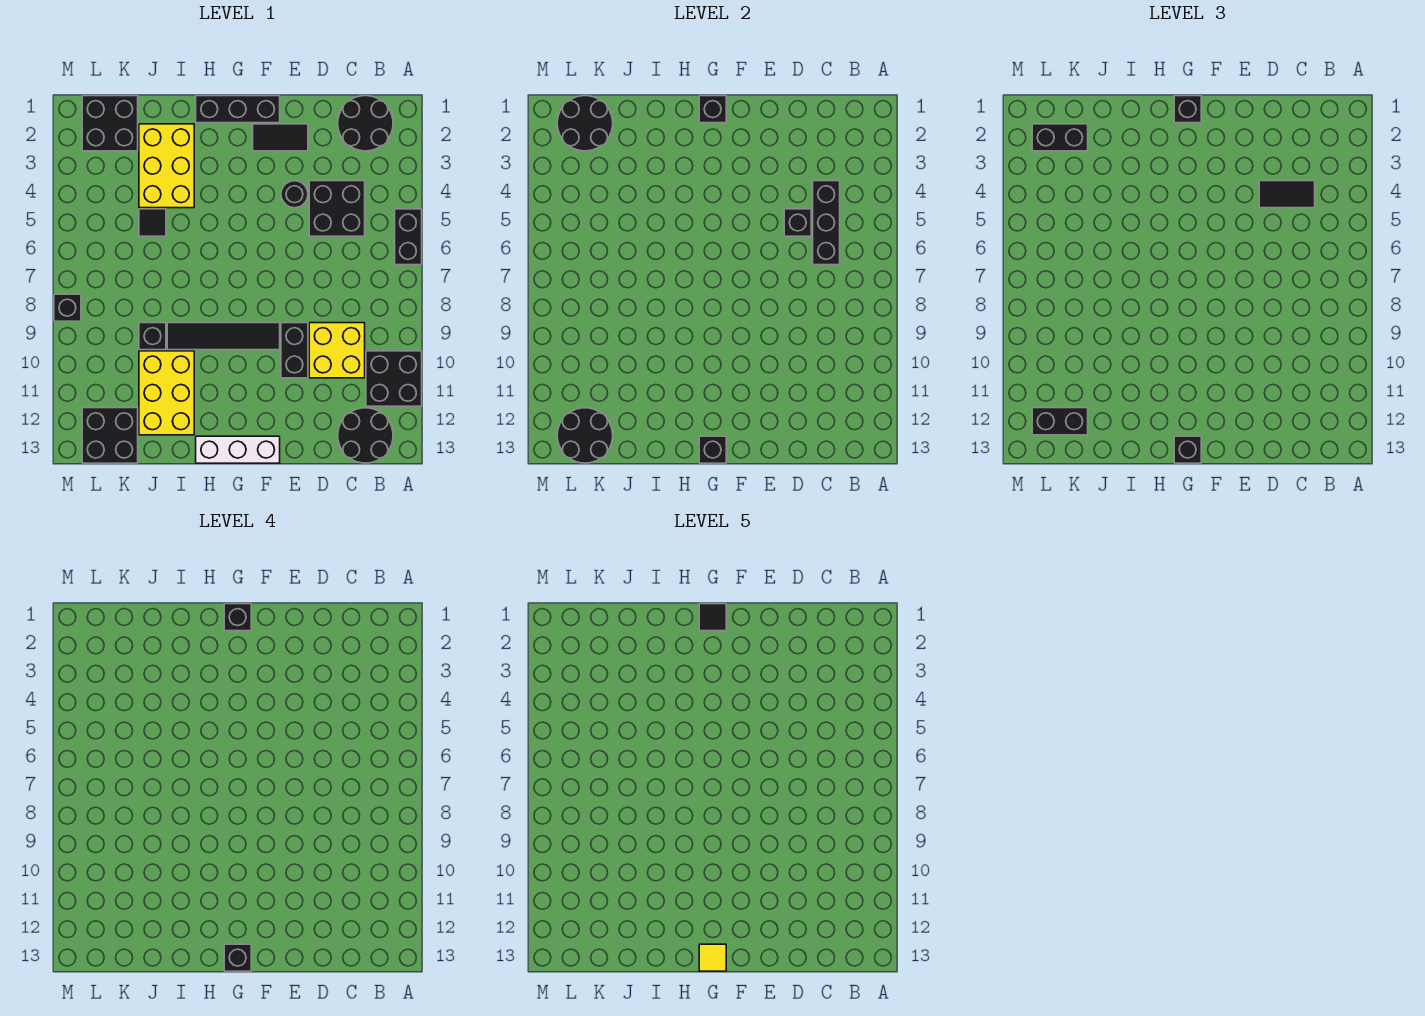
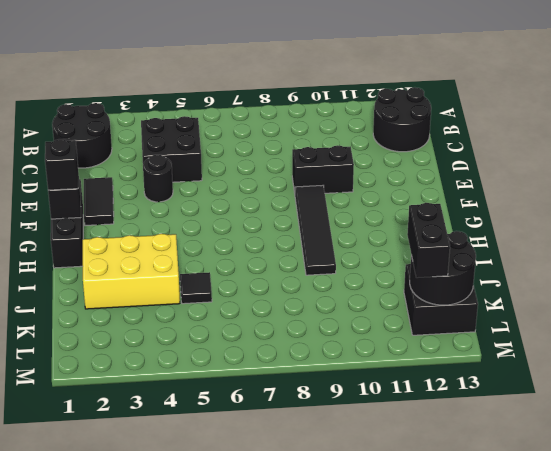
none -> black brick A5:A6 level 1
none -> black brick A10:B11 level 1
none -> yellow brick C9:D10 level 1
none -> white brick F13:H13 level 1

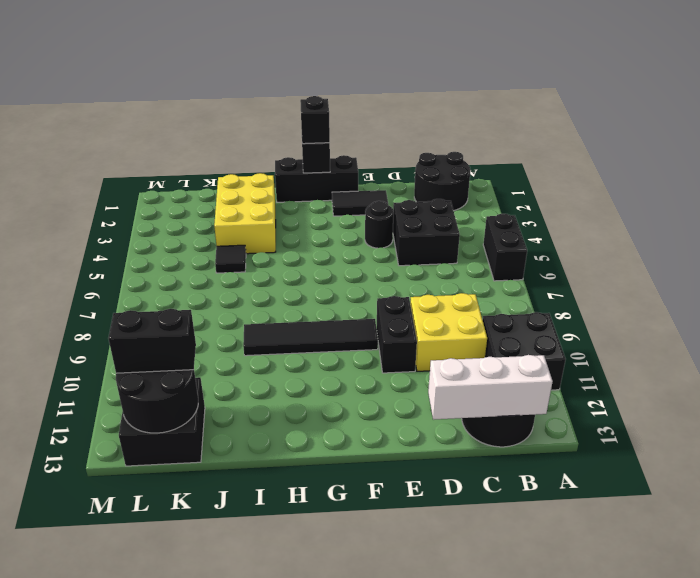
white brick B13:D13 level 2 -> white brick F13:H13 level 1
none -> yellow brick I10:J12 level 1
none -> black brick J9 level 1
none -> black brick K1:L2 level 1
none -> black brick M8 level 1

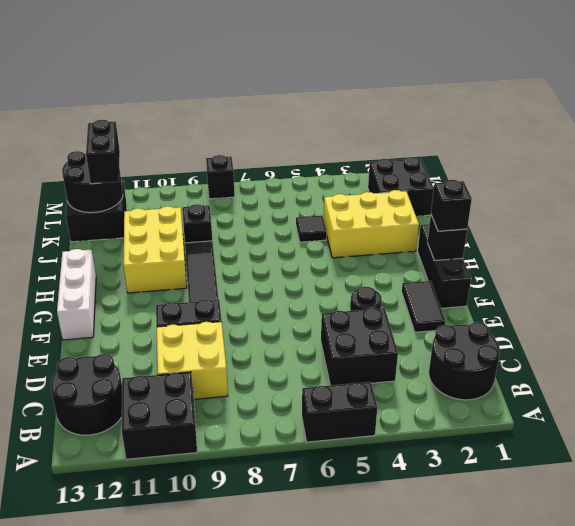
yellow brick H10:J11 level 1 -> yellow brick I10:J12 level 1
none -> black brick C4:C6 level 2
none -> black brick D5 level 2
none -> black brick G13 level 2
none -> black round brick K1:L2 level 2

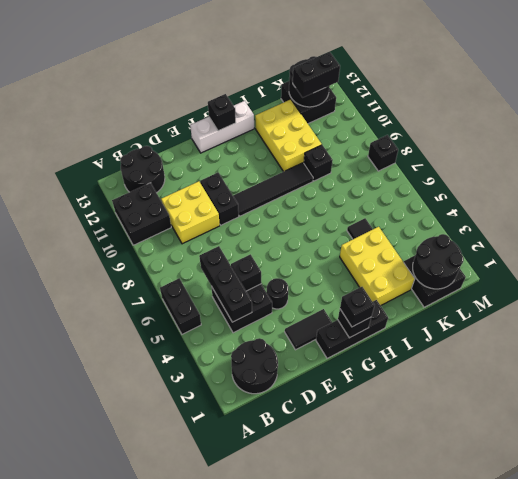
none -> black tile C4:D4 level 3
none -> black brick G13 level 3
none -> black brick K2:L2 level 3
none -> black brick G1 level 4

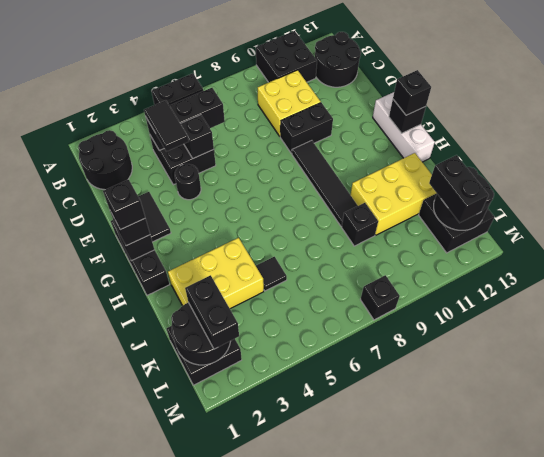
none -> black brick G13 level 4
none -> black tile G1 level 5
none -> yellow tile G13 level 5

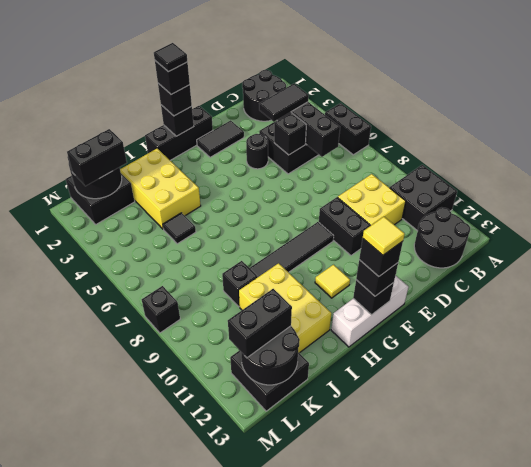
yellow tile G11 level 1 -> none

